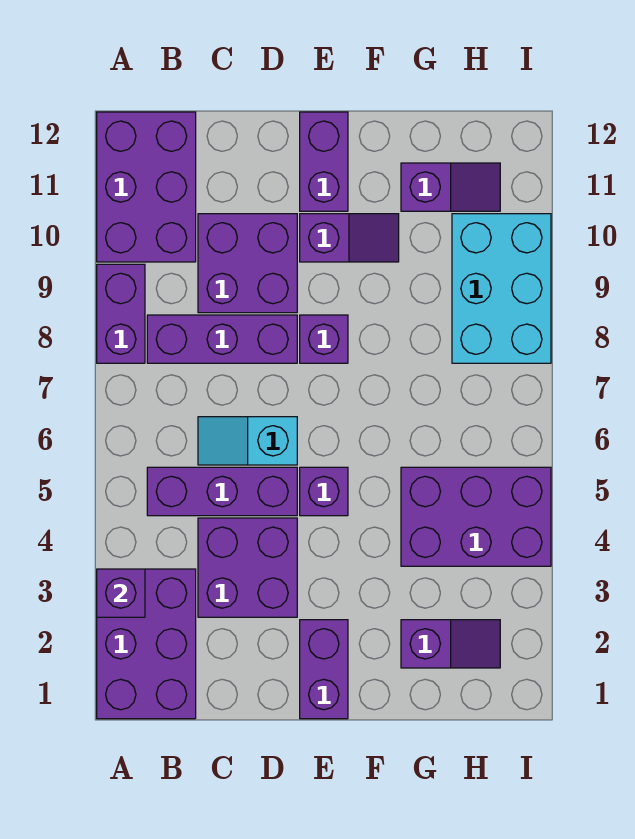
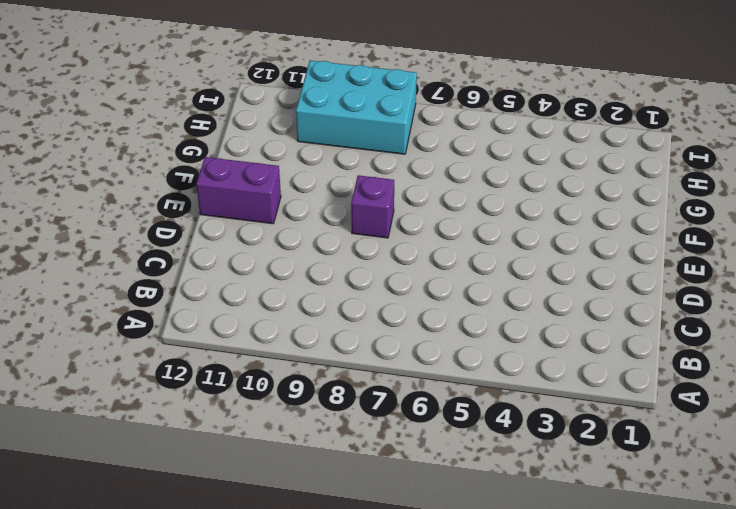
none -> purple brick A1:B3 level 1
none -> purple brick A8:A9 level 1
none -> purple brick A10:B12 level 1

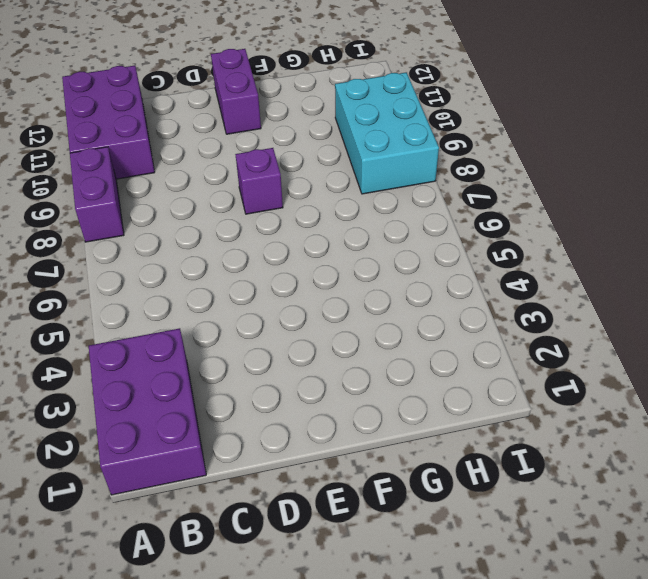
none -> purple brick B5:D5 level 1
none -> purple brick B8:D8 level 1
none -> purple brick C3:D4 level 1

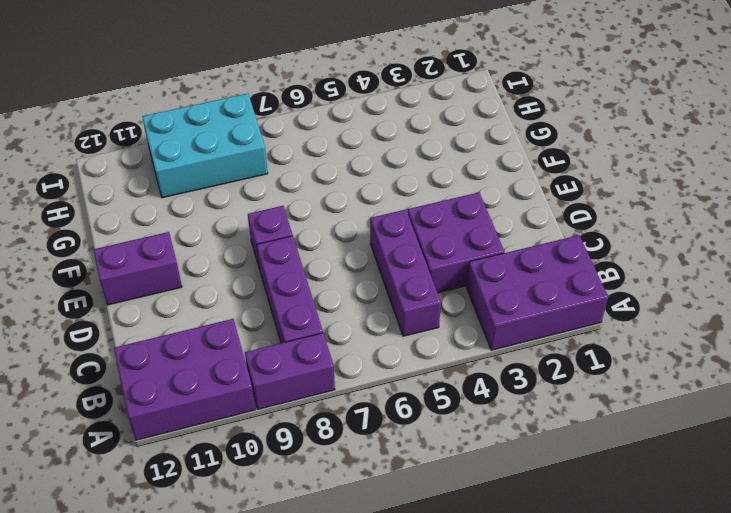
none -> cyan slope C6:D6 level 1 top D
none -> purple brick C9:D10 level 1
none -> purple brick E1:E2 level 1

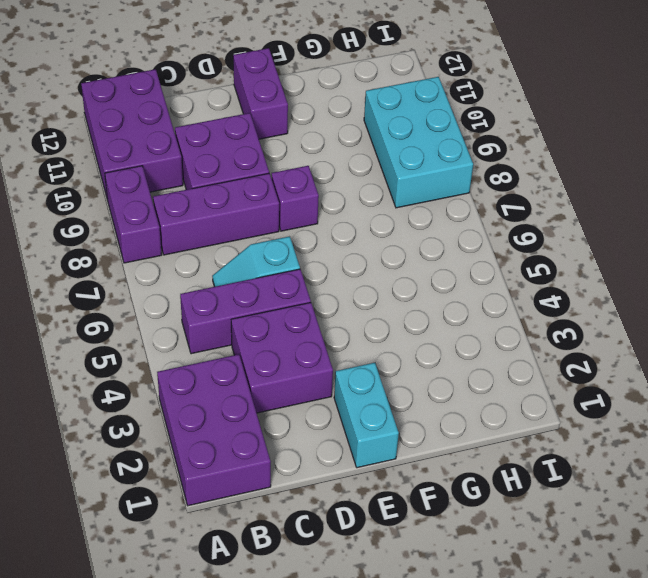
cyan brick E1:E2 level 1 -> purple brick E1:E2 level 1
none -> purple brick E5 level 1
none -> purple slope E10:F10 level 1 top E
none -> purple slope G2:H2 level 1 top G

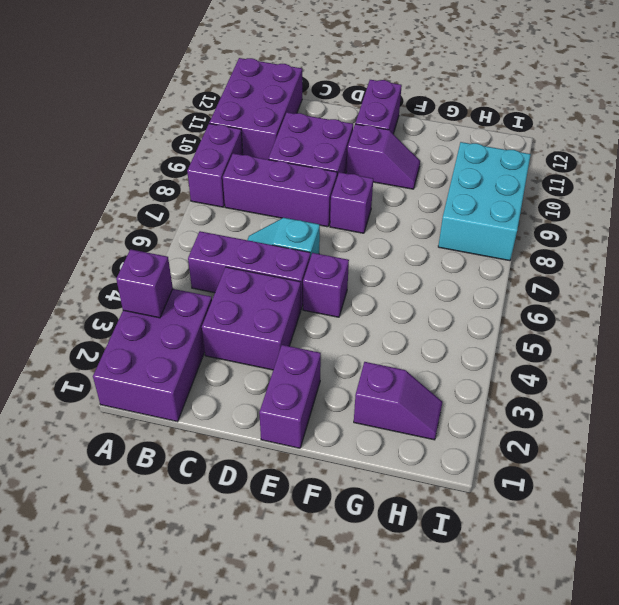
none -> purple brick G4:I5 level 1
none -> purple slope G11:H11 level 1 top G

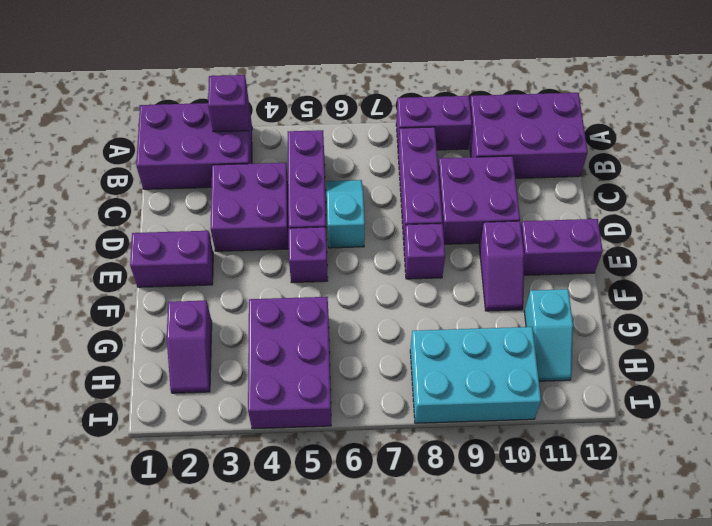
cyan slope G11:H11 level 1 top G -> purple slope G11:H11 level 1 top G

